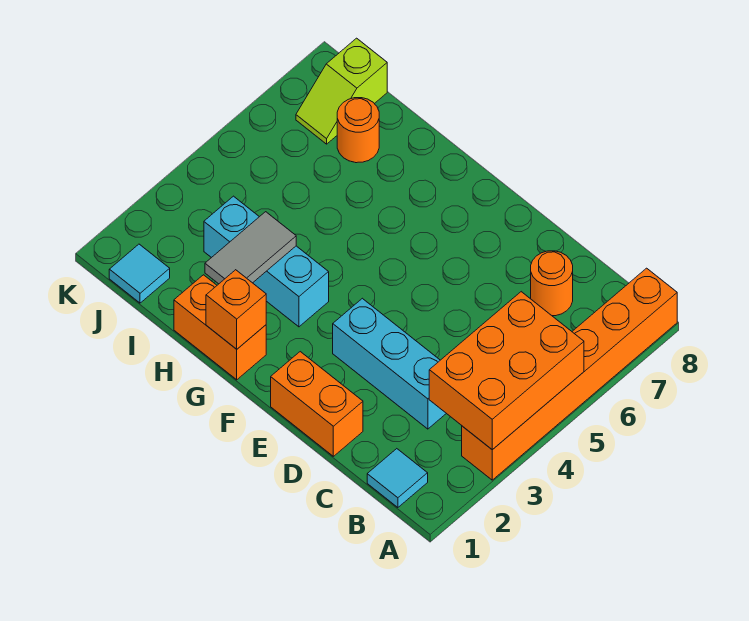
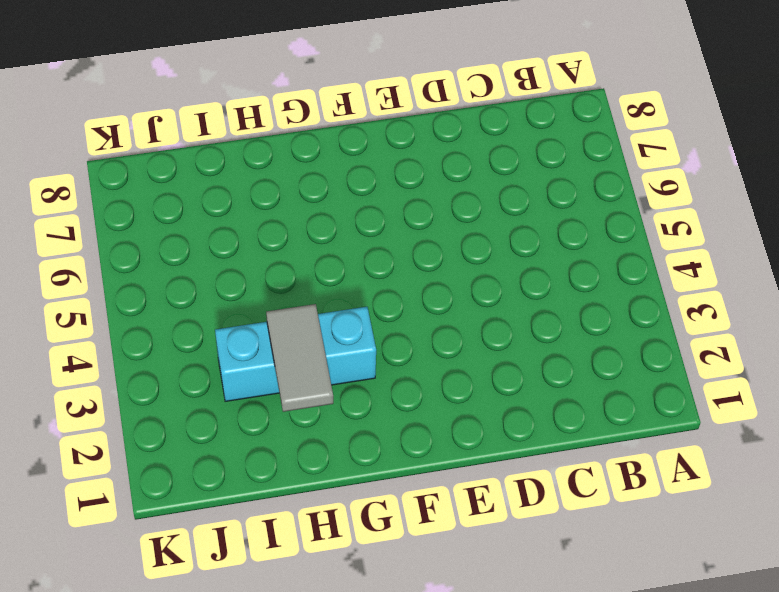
none -> orange brick A3:A8 level 1
none -> cyan tile B1 level 1
none -> cyan brick C3:E3 level 1

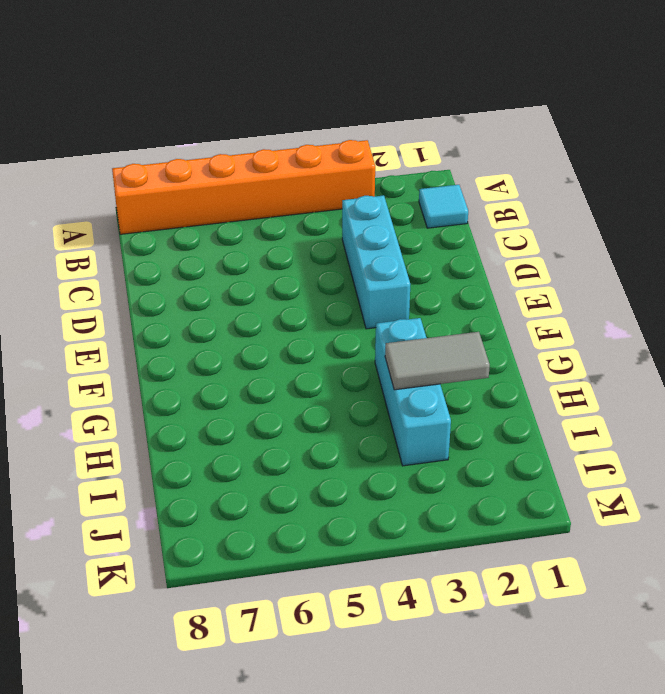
none -> orange round brick C7 level 1
none -> orange brick D1:E1 level 1
none -> orange brick G1:H1 level 1

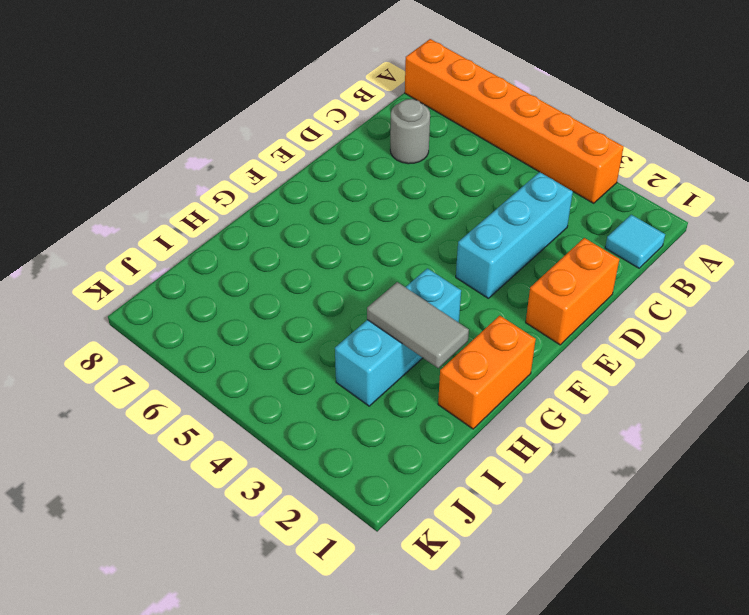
grey round brick C7 level 1 -> orange round brick C7 level 1
none -> orange round brick I7 level 1
none -> cyan tile J1 level 1
none -> lime slope J7:J8 level 1 top 8

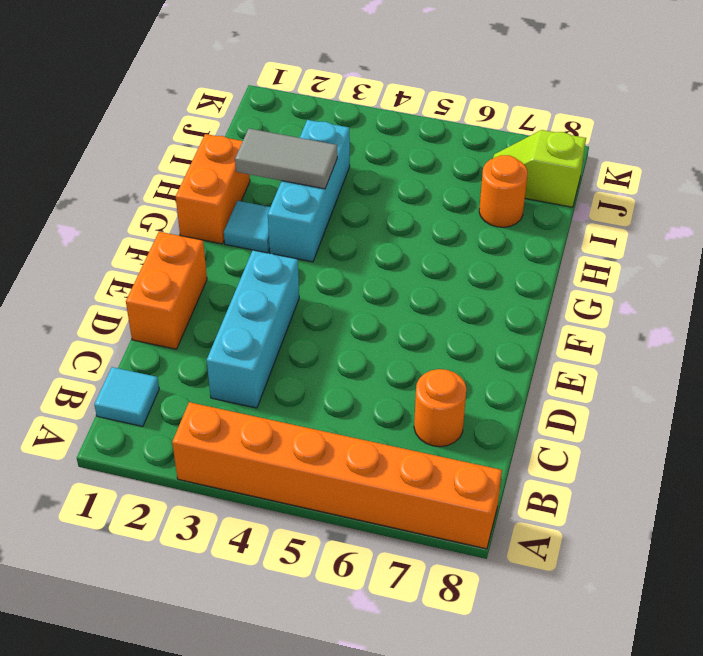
cyan tile G2 level 1 -> cyan tile J1 level 1
none -> orange brick A3:B5 level 2
none -> orange brick G1 level 2

